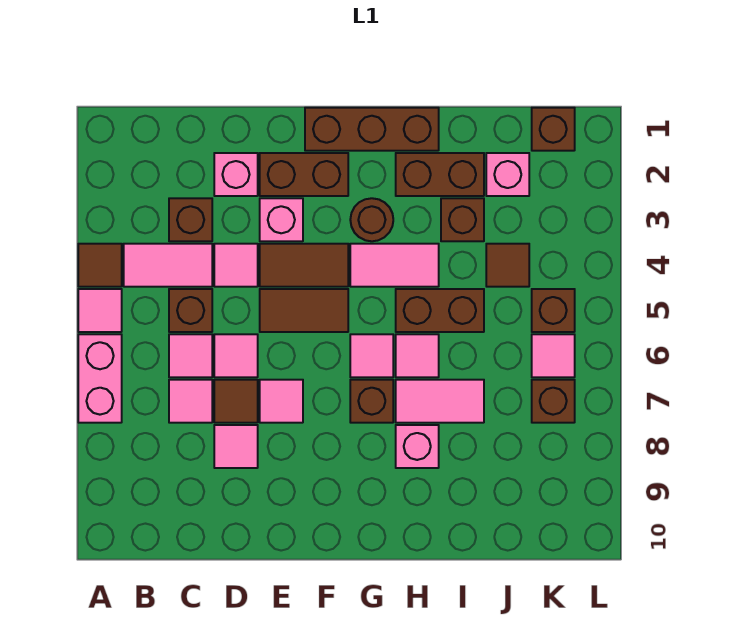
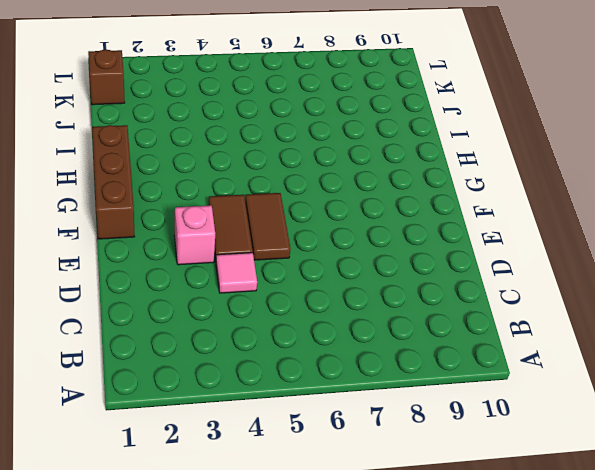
none -> brown tile A4 level 1
none -> pink tile A5 level 1
none -> pink brick A6:A7 level 1
none -> pink tile B4:C4 level 1

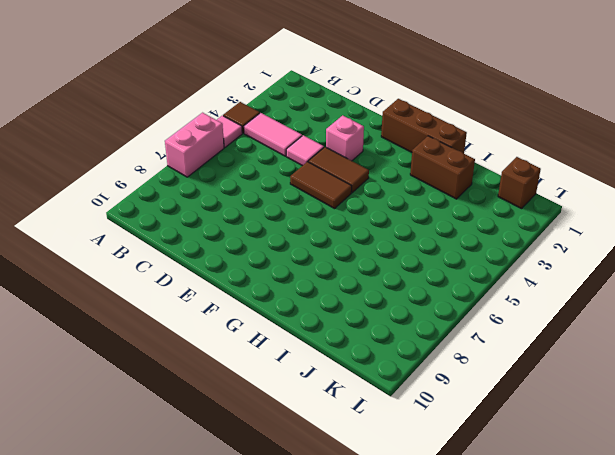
none -> brown brick C3 level 1
none -> brown brick C5 level 1
none -> pink tile C6 level 1
none -> pink tile C7 level 1

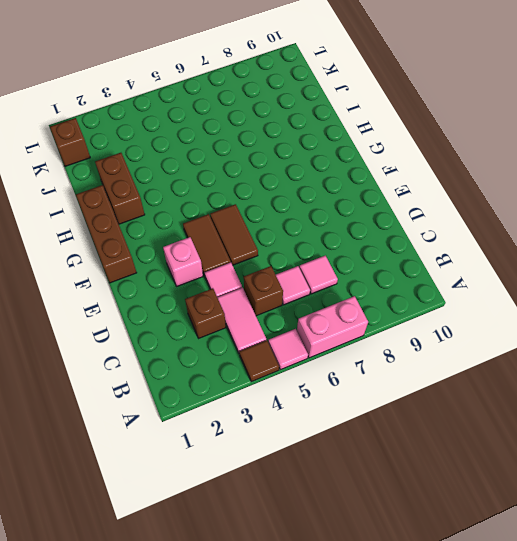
none -> pink brick D2 level 1
none -> pink tile D6 level 1
none -> brown tile D7 level 1
none -> pink tile D8 level 1

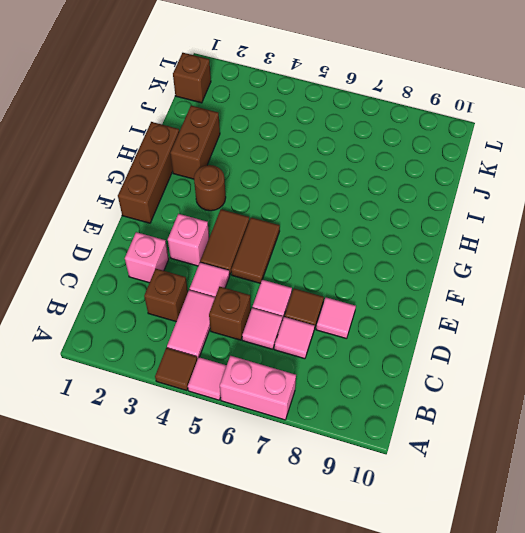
none -> brown brick E2:F2 level 1
none -> pink tile E7 level 1
none -> pink tile G4:H4 level 1
none -> pink tile G6 level 1

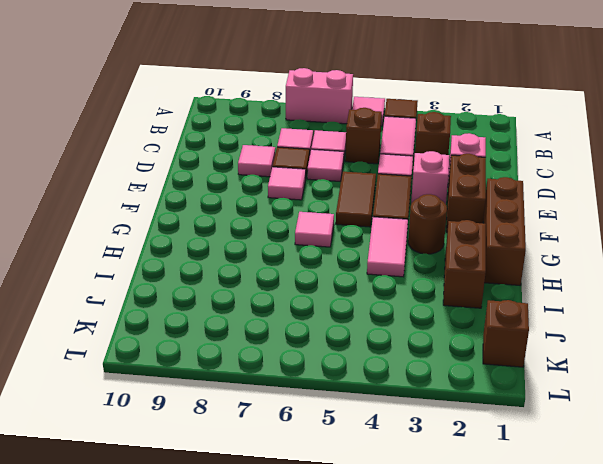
none -> brown brick G7 level 1
none -> brown brick H5:I5 level 1
none -> pink tile H6 level 1
none -> pink tile H7:I7 level 1

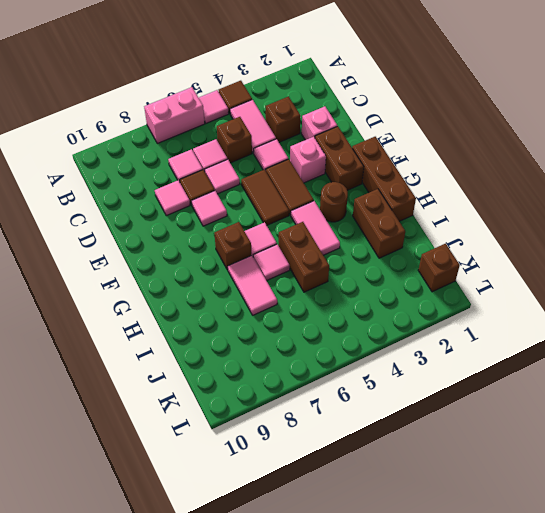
none -> pink brick H8 level 1
none -> brown brick I3 level 1
none -> pink brick J2 level 1
none -> brown tile J4 level 1

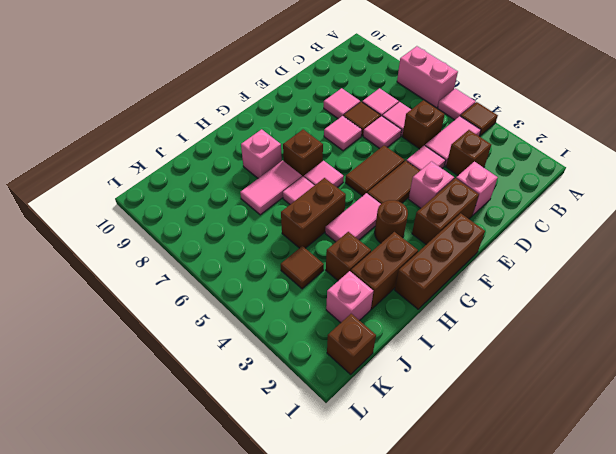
none -> brown brick K5 level 1
none -> pink tile K6 level 1
none -> brown brick K7 level 1

